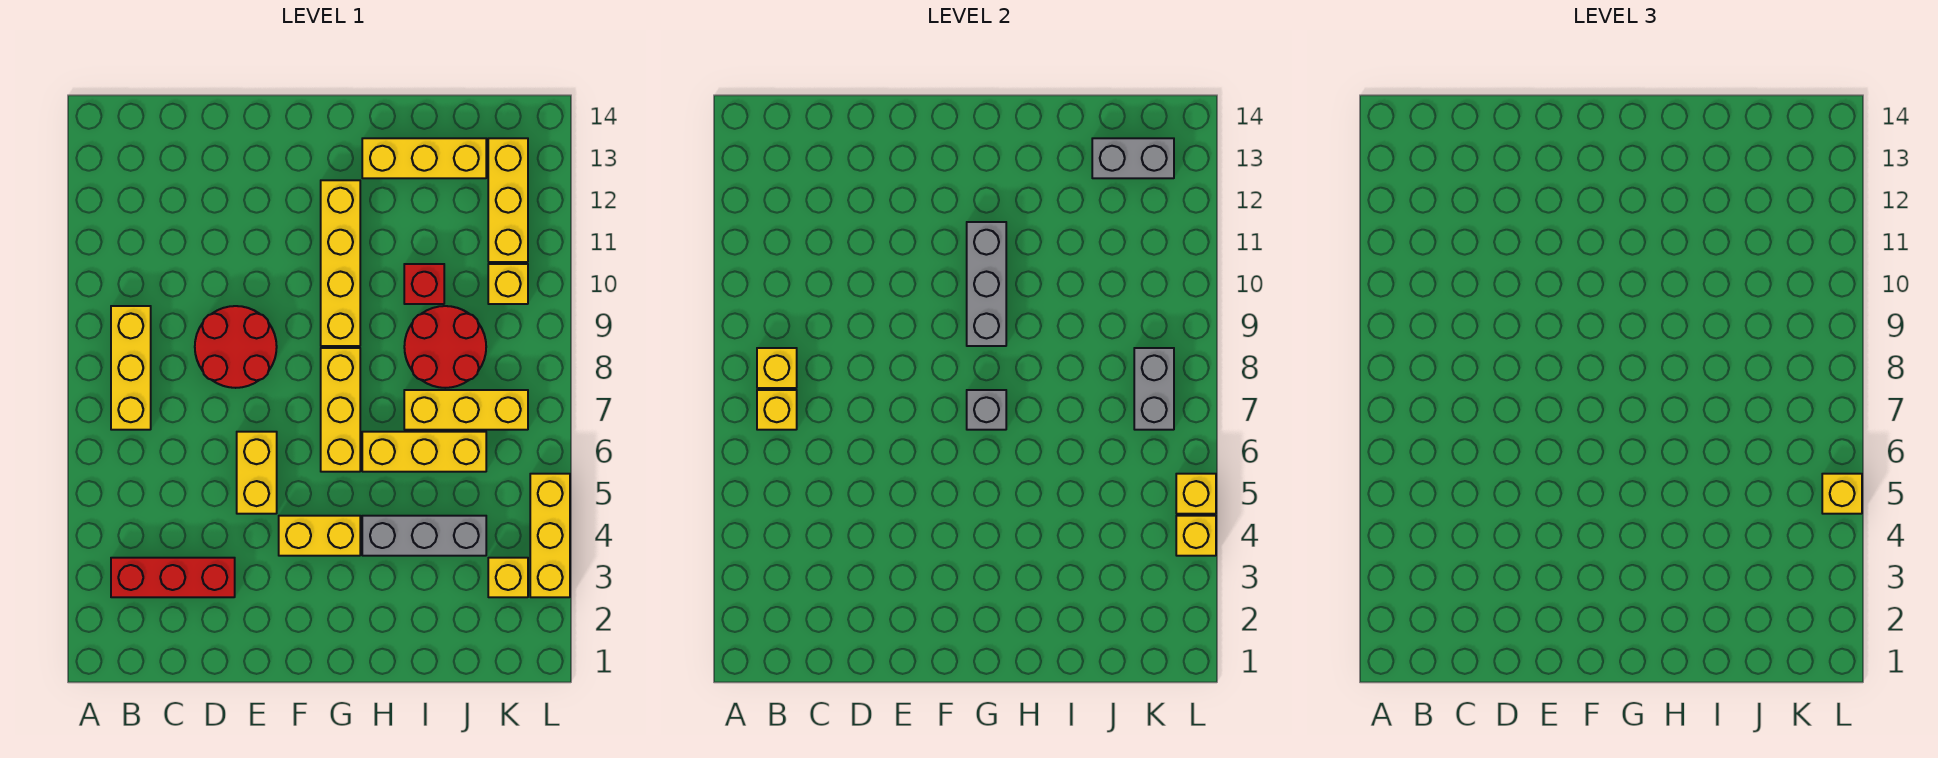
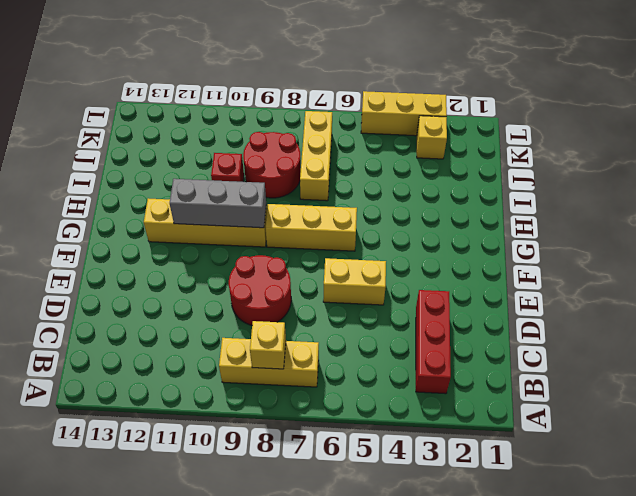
none -> yellow brick F4:G4 level 1
none -> grey brick H4:J4 level 1
none -> yellow brick H6:J6 level 1

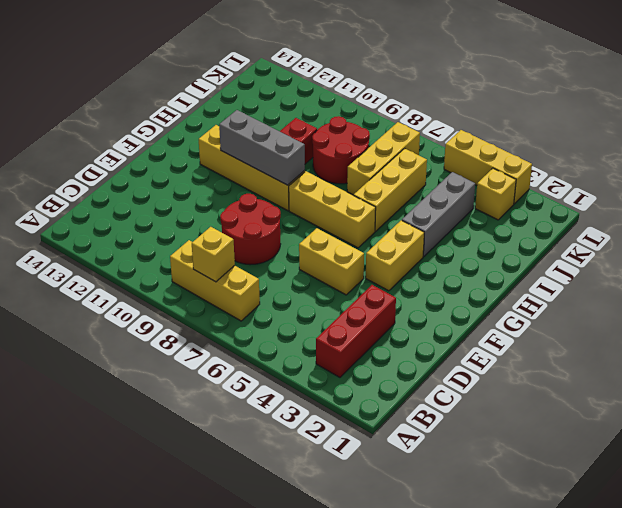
none -> yellow brick H13:J13 level 1
none -> yellow brick K10 level 1
none -> yellow brick K11:K13 level 1

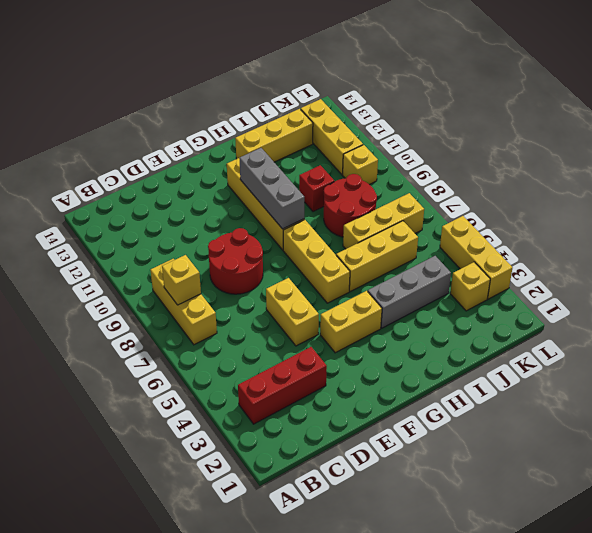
none -> yellow brick B7 level 2
none -> grey brick G7 level 2
none -> grey brick J13:K13 level 2

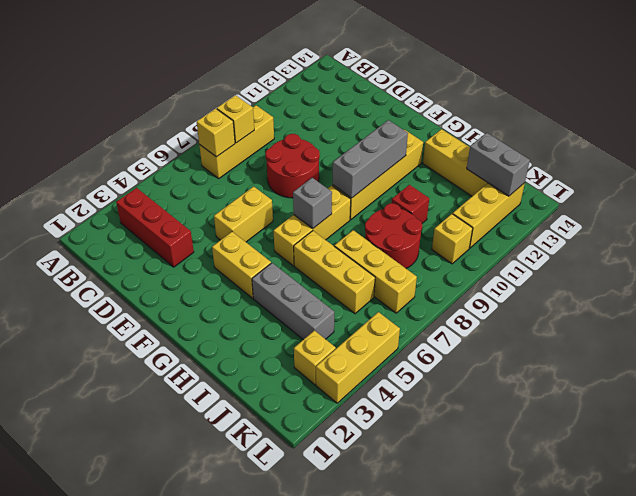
none -> grey brick K7:K8 level 2
none -> yellow brick L4 level 2
none -> yellow brick L5 level 2

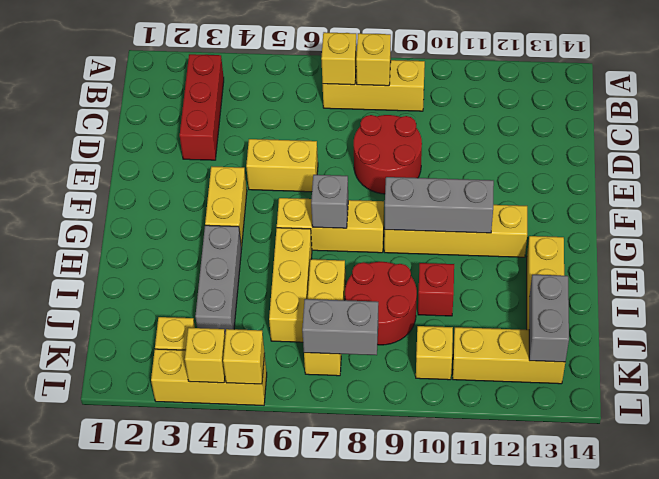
none -> yellow brick L5 level 3

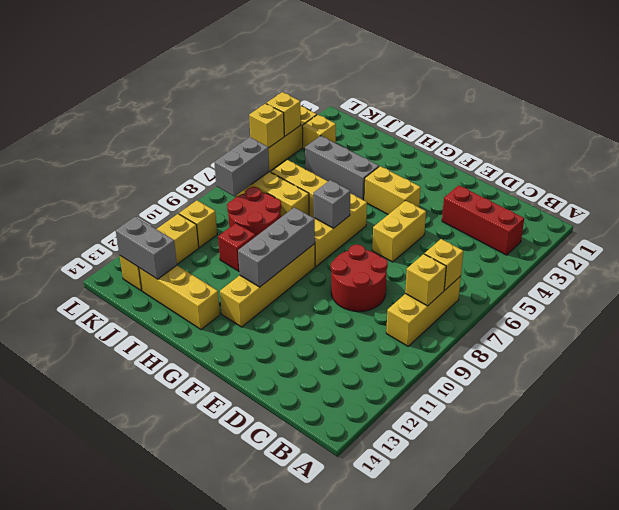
none -> yellow brick L5 level 3

